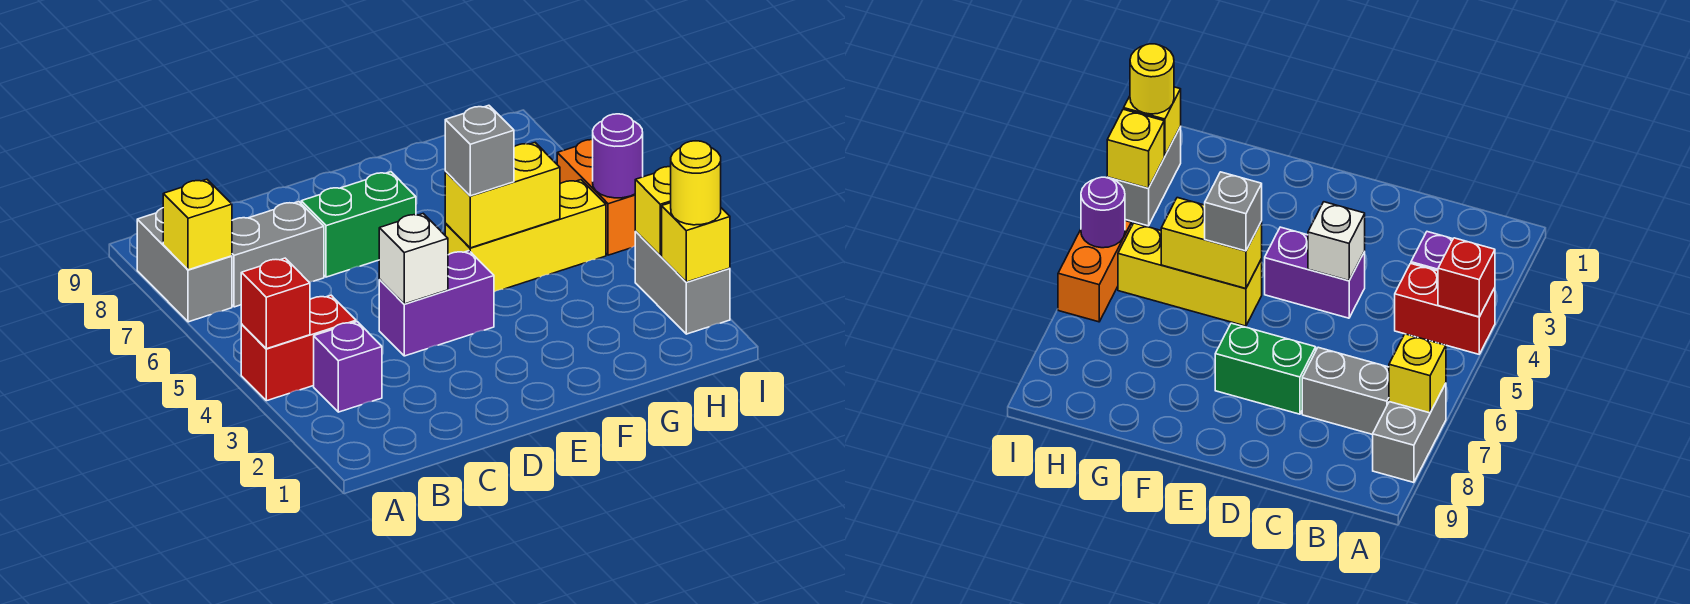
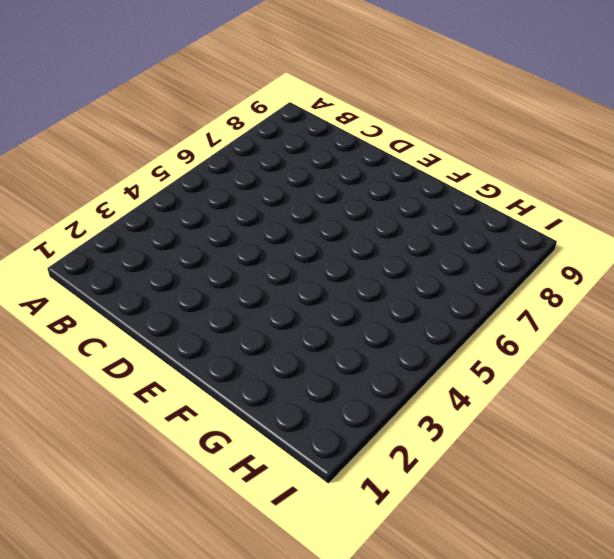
none -> red brick A4:B4 level 1
none -> grey brick A7:A8 level 1
none -> purple brick B3 level 1

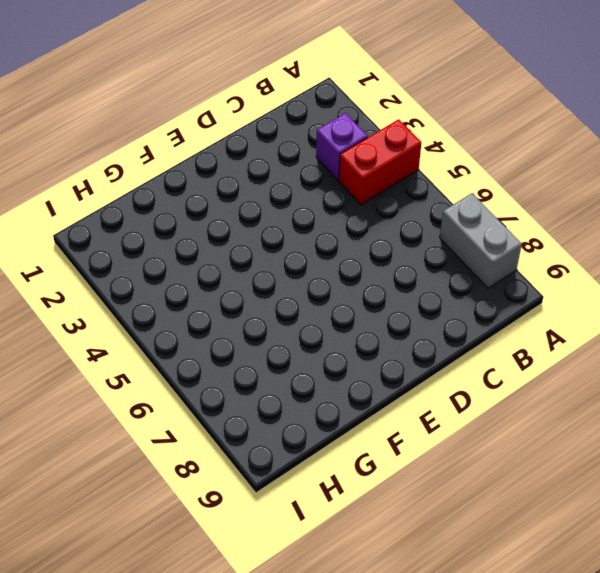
none -> grey brick B7:C7 level 1
none -> purple brick D4:E4 level 1
none -> green brick D7:E7 level 1

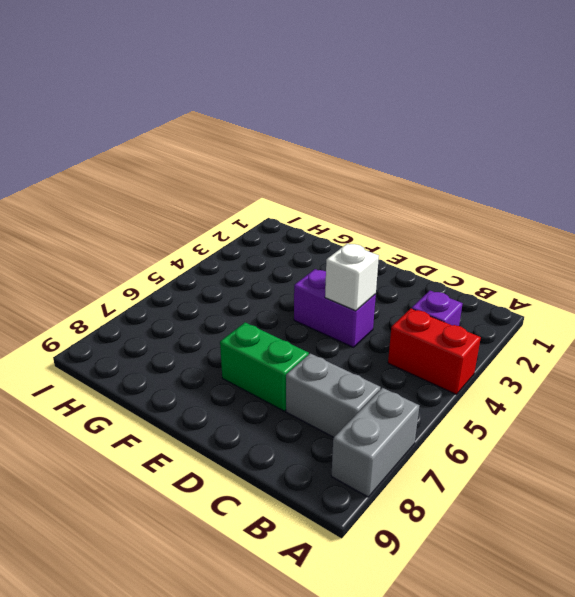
none -> yellow brick F5:H5 level 1
none -> grey brick I2:I3 level 1
none -> orange brick I5:I6 level 1

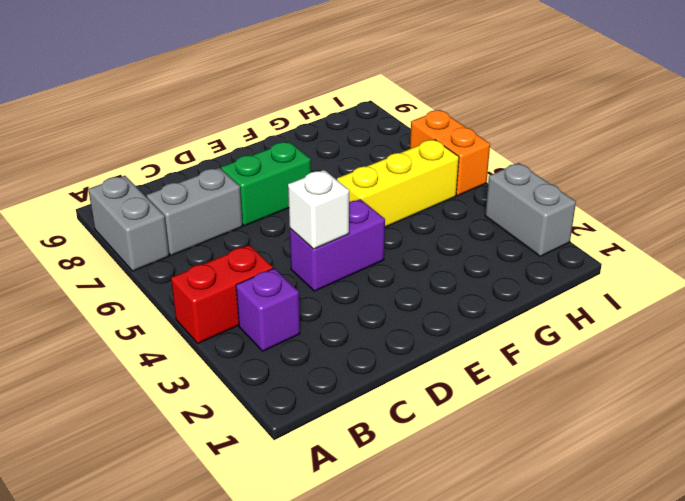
none -> red brick A4 level 2
none -> yellow brick A7 level 2
none -> yellow brick F5:G5 level 2

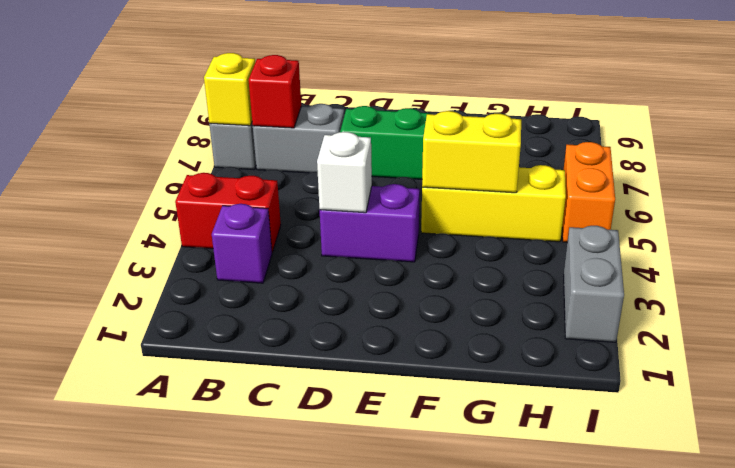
red brick B7 level 2 -> red brick A4 level 2
none -> yellow brick I2 level 2
none -> yellow brick I3 level 2
none -> purple round brick I5 level 2

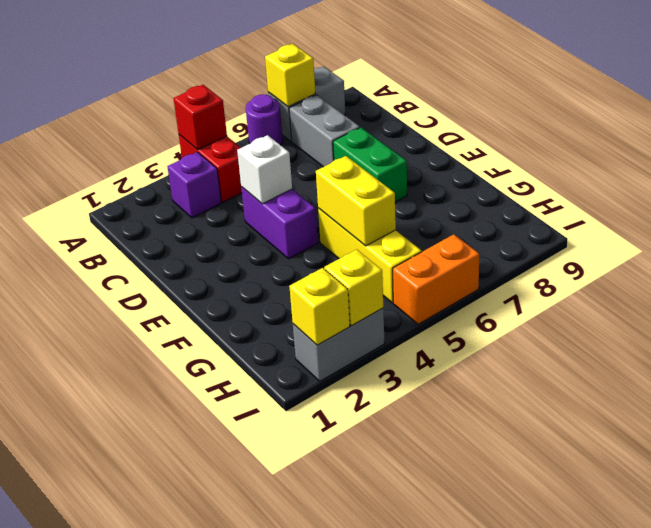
purple round brick A6 level 1 -> purple round brick I5 level 2
none -> grey brick F5 level 3
none -> yellow round brick I2 level 3

